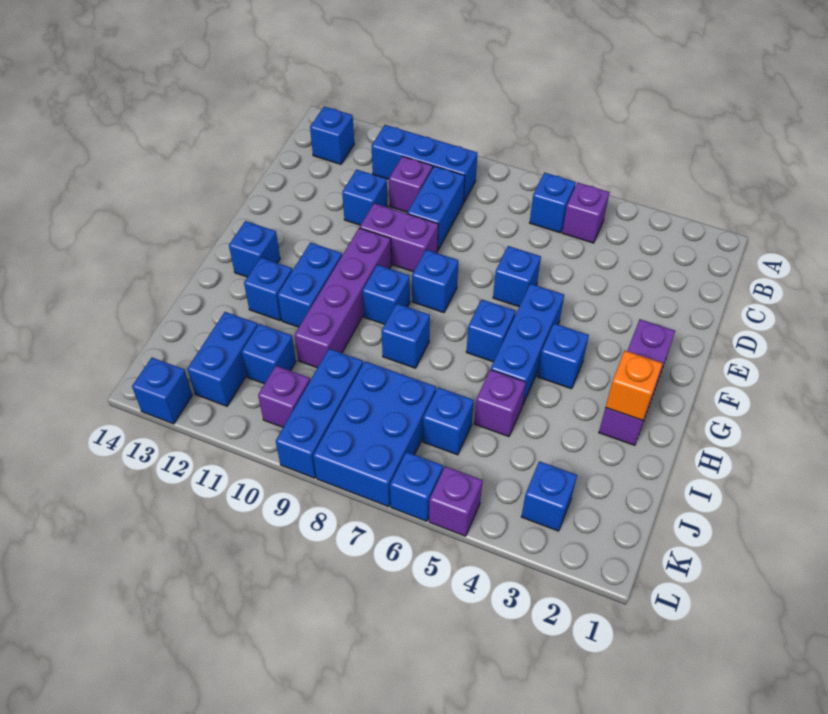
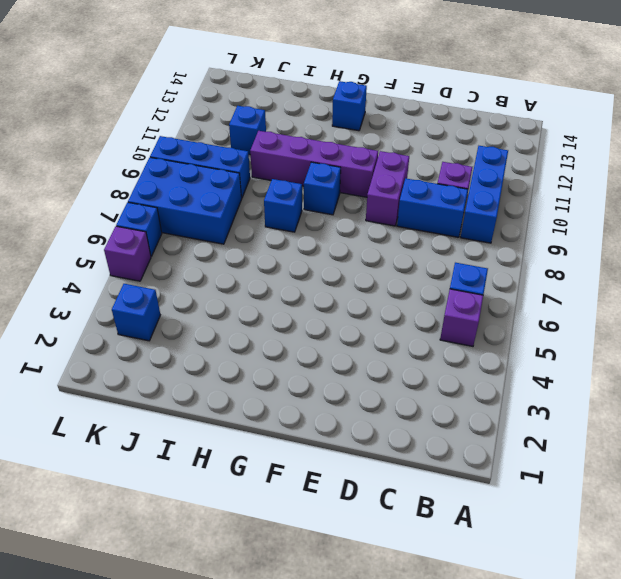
none -> blue brick B13 level 1
none -> blue brick D11 level 1
none -> blue brick E6 level 1
none -> purple brick F2:H2 level 1

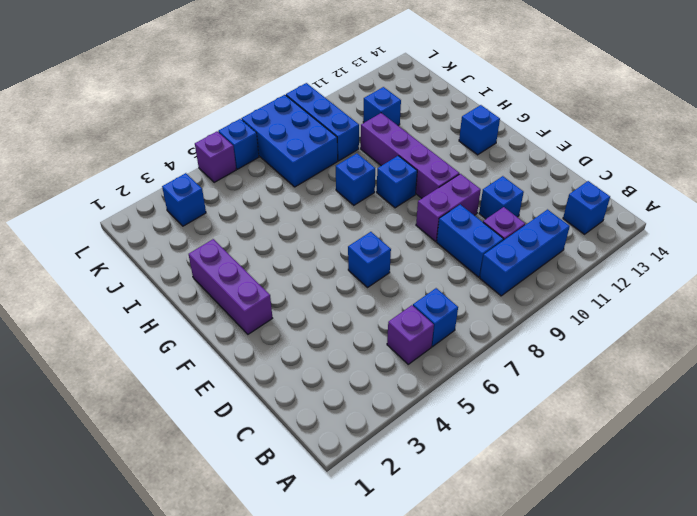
none -> blue brick F5:H5 level 1
none -> blue brick F8 level 1
none -> blue brick G4 level 1
none -> blue brick G6 level 1

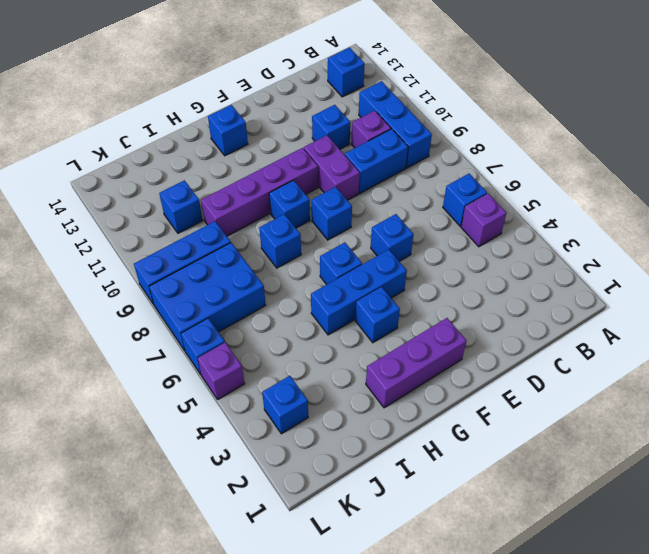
none -> blue brick G11:H11 level 1
none -> blue brick H12 level 1
none -> purple brick I5 level 1
none -> blue brick J6 level 1

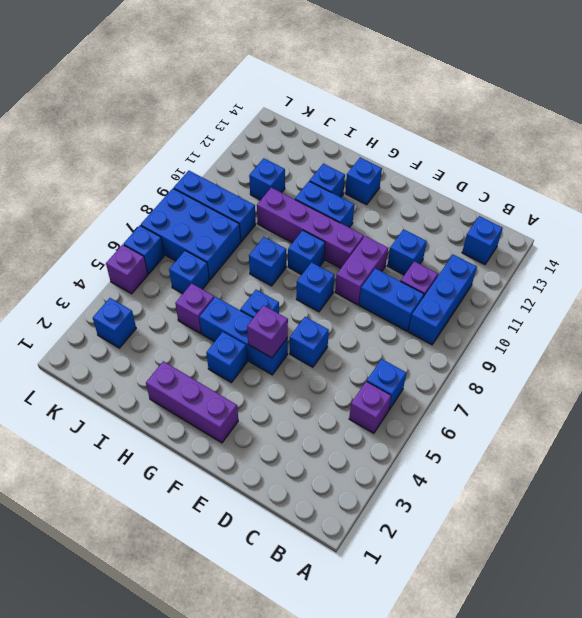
purple brick F5 level 2 -> purple brick K10 level 1
none -> blue brick J12:K12 level 1
none -> blue brick L13 level 1
none -> orange brick H2 level 2

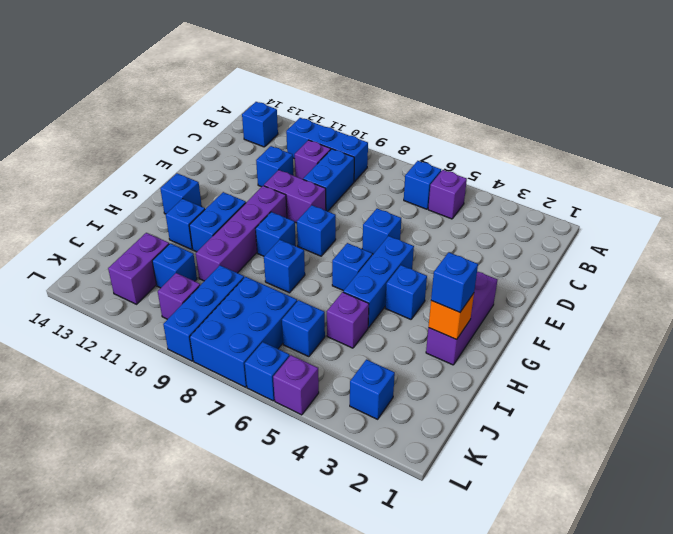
blue brick H2 level 3 -> blue brick L13 level 1
purple brick J12:K12 level 1 -> blue brick J12:K12 level 1

